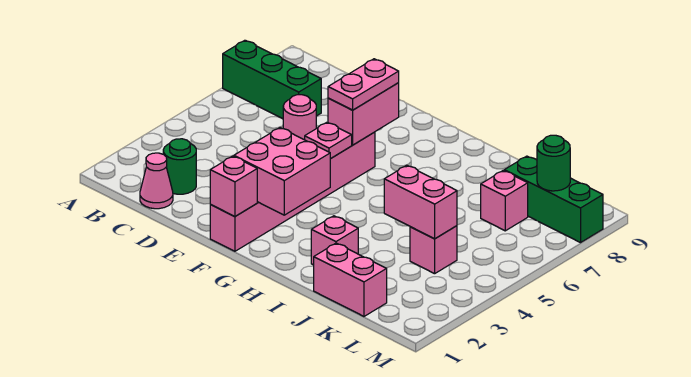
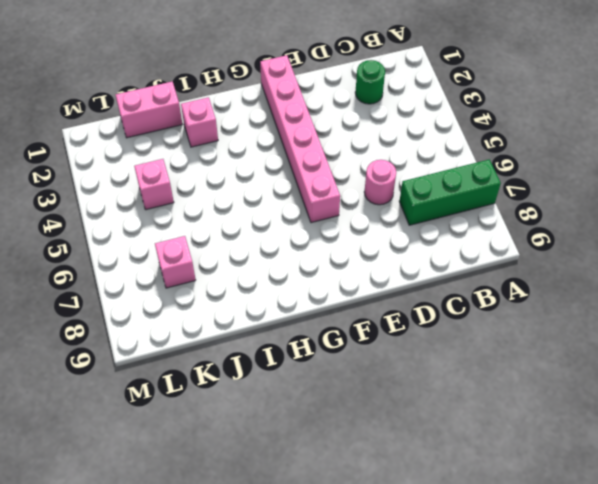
none -> pink cone C1 level 1
none -> green brick K8:M8 level 1
none -> pink brick F1 level 2

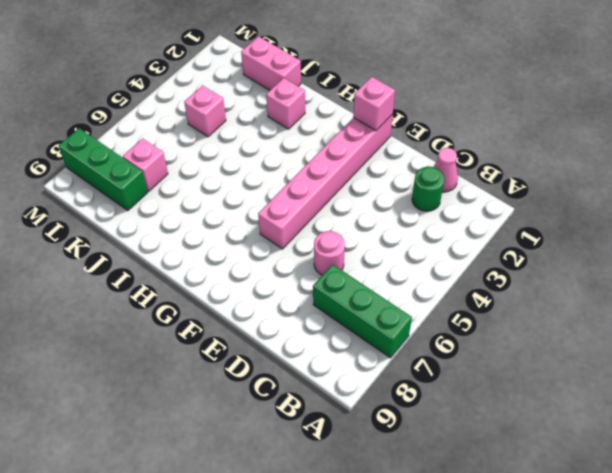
none -> pink brick F2:G3 level 2
none -> pink plate F5 level 2
none -> pink brick F6:F7 level 2

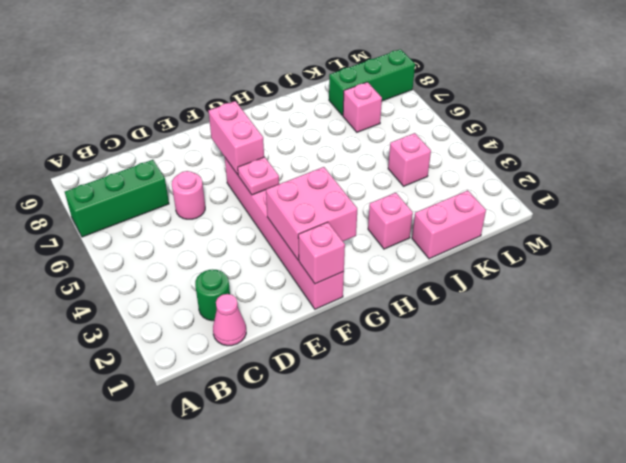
none -> pink brick J4:K4 level 2
none -> green round brick L8 level 2
none -> pink plate F6:F7 level 3

